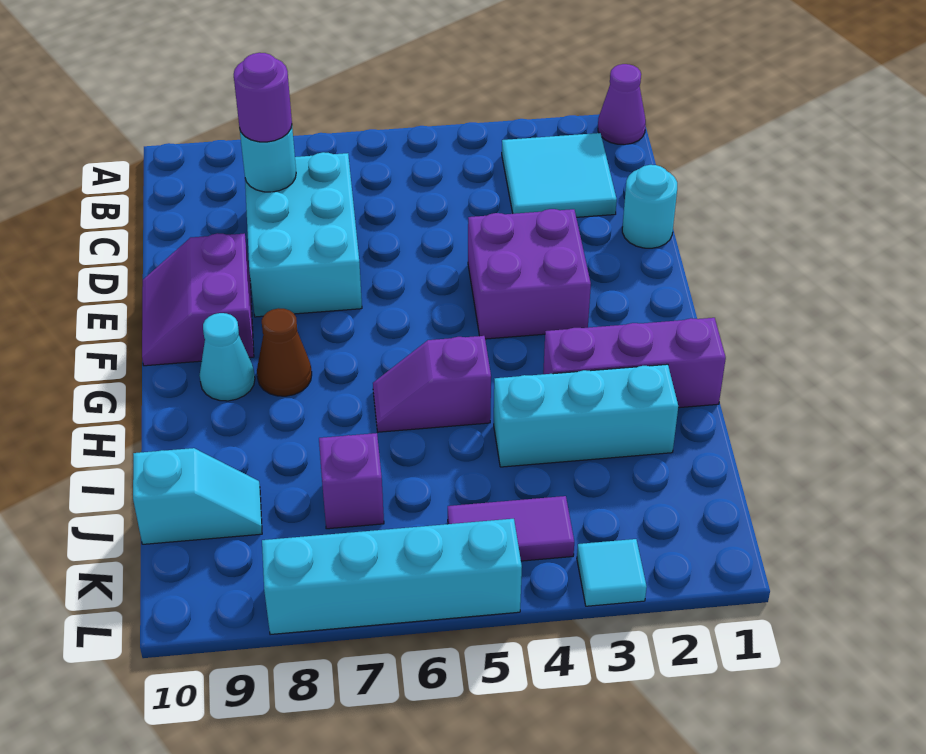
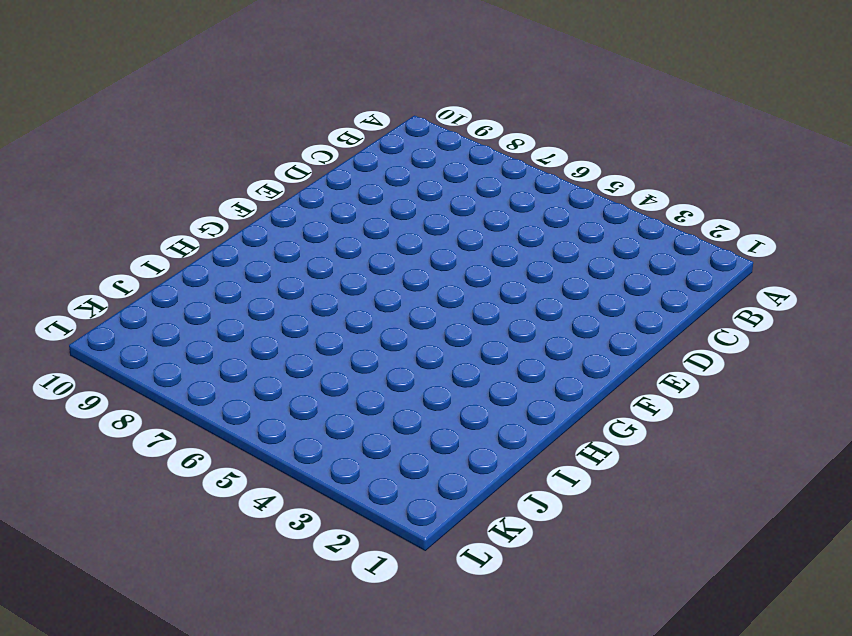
none -> purple cone A1 level 1
none -> cyan tile B2:C3 level 1
none -> cyan brick C7:E8 level 1

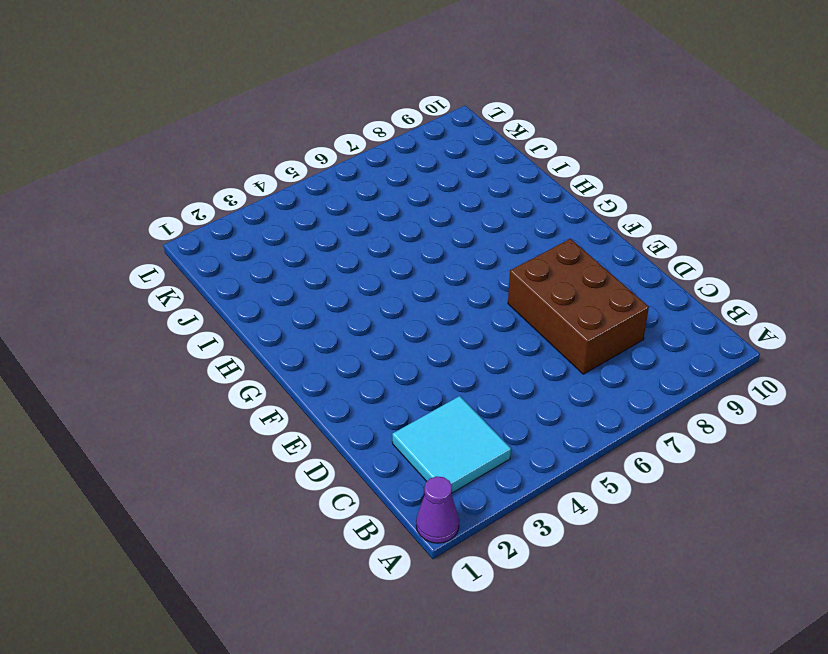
brown brick C7:E8 level 1 -> cyan brick C7:E8 level 1
none -> cyan round brick D1 level 1
none -> purple brick E3:F4 level 1
none -> purple slope E9:F10 level 1 top 9

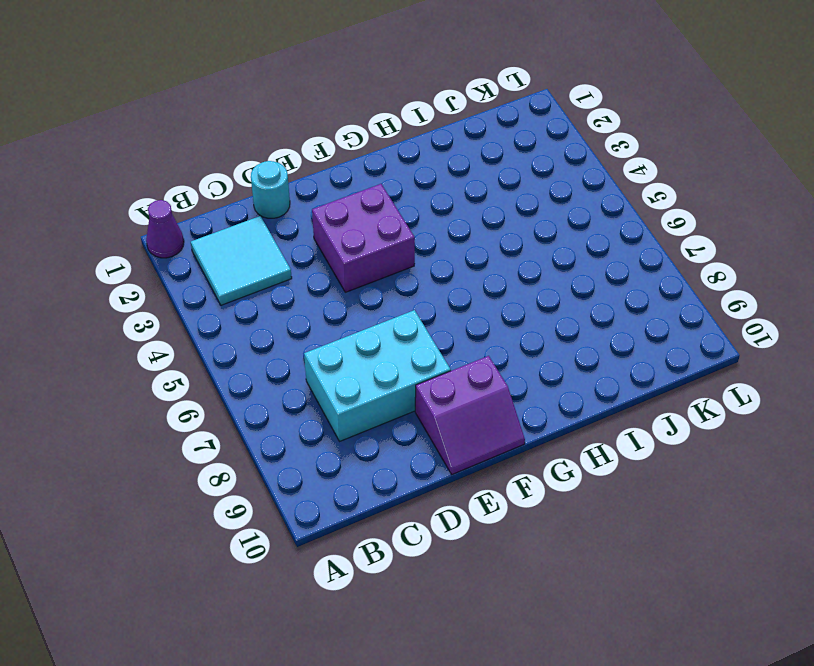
none -> brown cone G8 level 1
none -> cyan cone G9 level 1
none -> purple brick H1:H3 level 1

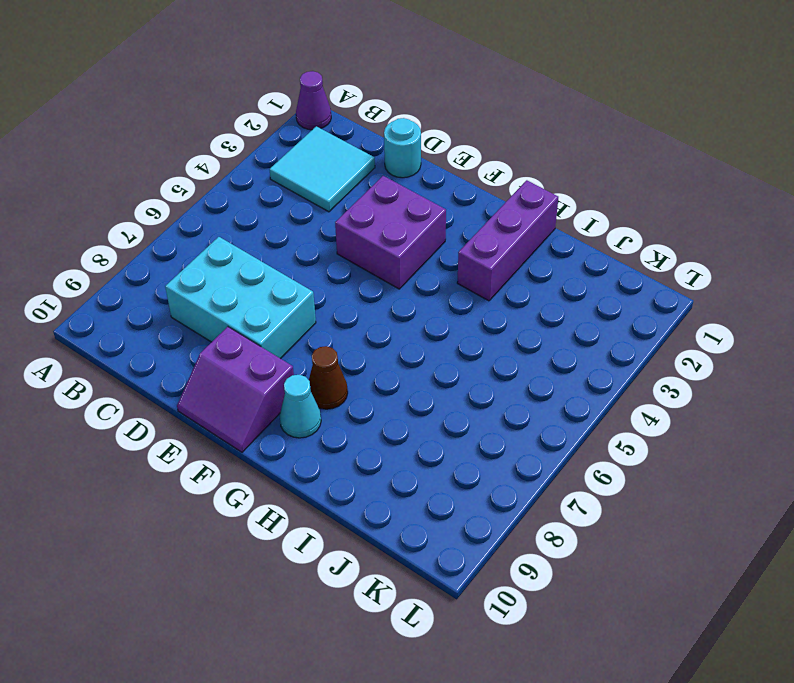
none -> purple slope H5:H6 level 1 top 5
none -> cyan brick I2:I4 level 1
none -> purple brick J7 level 1

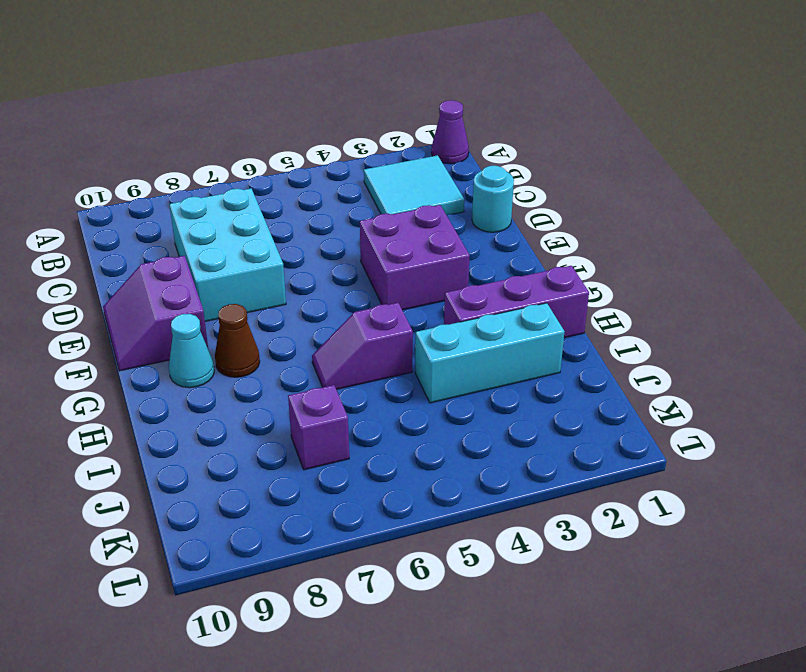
none -> cyan slope J9:J10 level 1 top 10
none -> purple tile K4:K5 level 1
none -> cyan tile L3 level 1

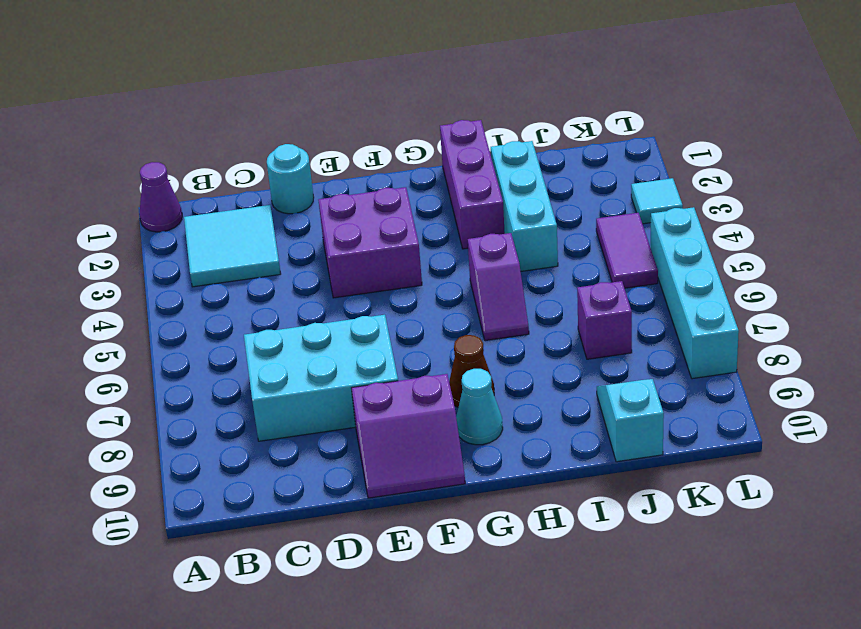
none -> cyan round brick C8 level 2
none -> purple round brick C8 level 3

